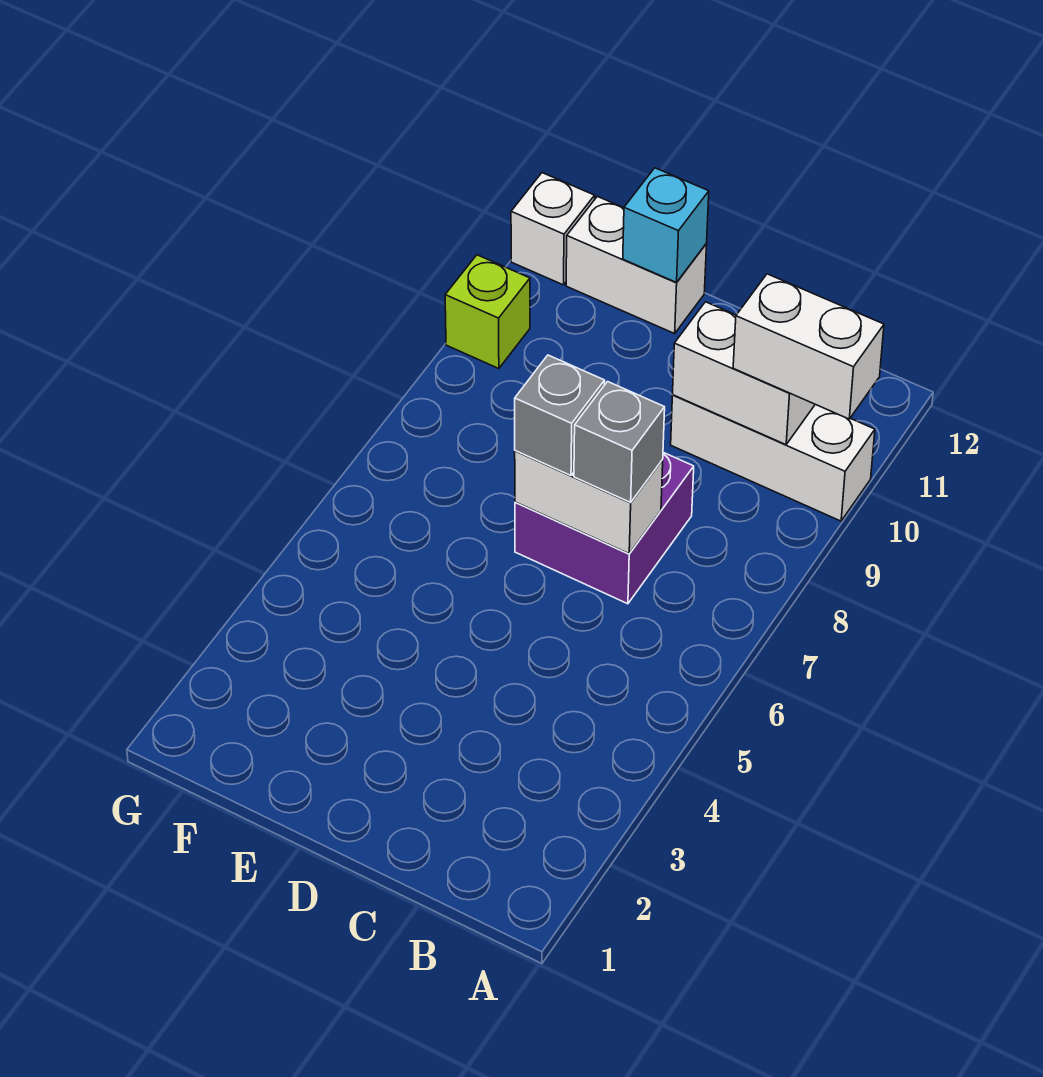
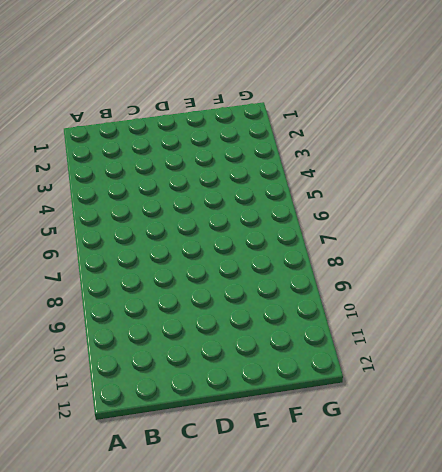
none -> white brick A10:C10 level 1
none -> purple brick C7:D8 level 1

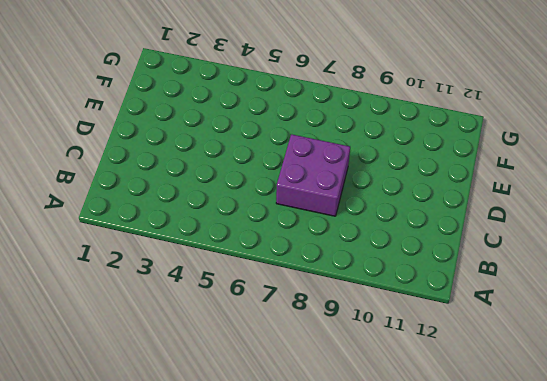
none -> white brick A10:C10 level 1
none -> white brick E12:F12 level 1

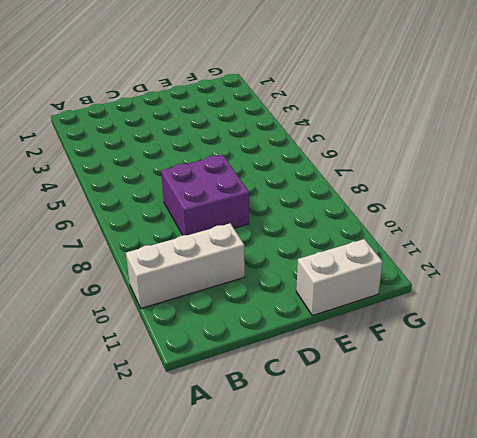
none -> lime brick G10 level 1
none -> white brick G12 level 1

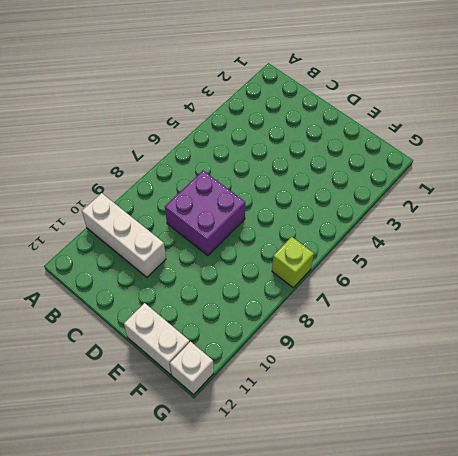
lime brick G7 level 1 -> lime brick G10 level 1
none -> white brick B10:C10 level 2
none -> white brick C7:D7 level 2

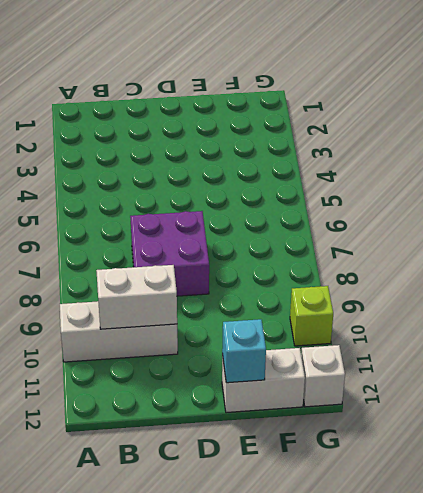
none -> white brick C7:D7 level 2
none -> white brick A10:B10 level 3

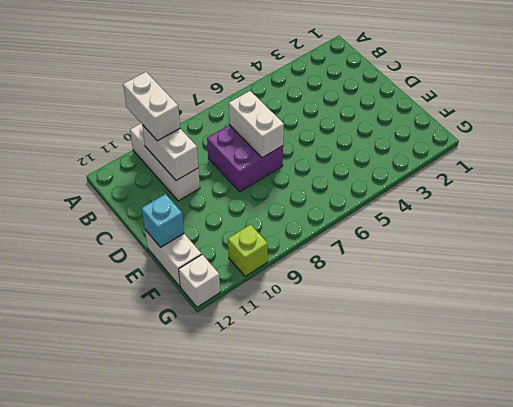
none -> grey brick C7 level 3
none -> grey brick D7 level 3

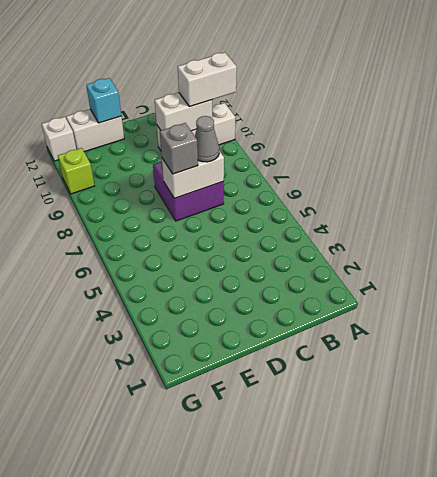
grey cone C7 level 3 -> grey brick C7 level 3

